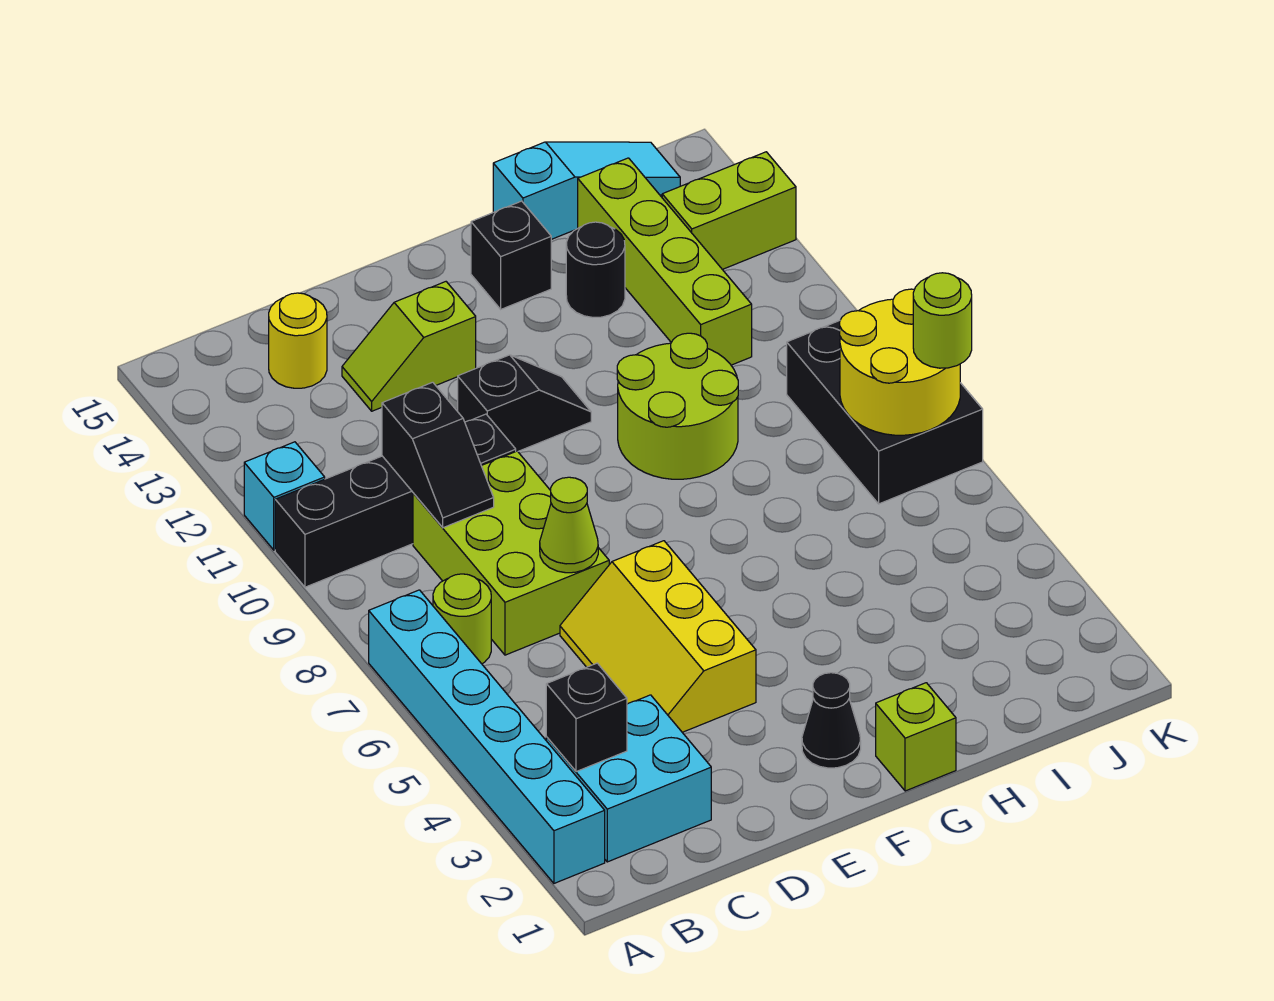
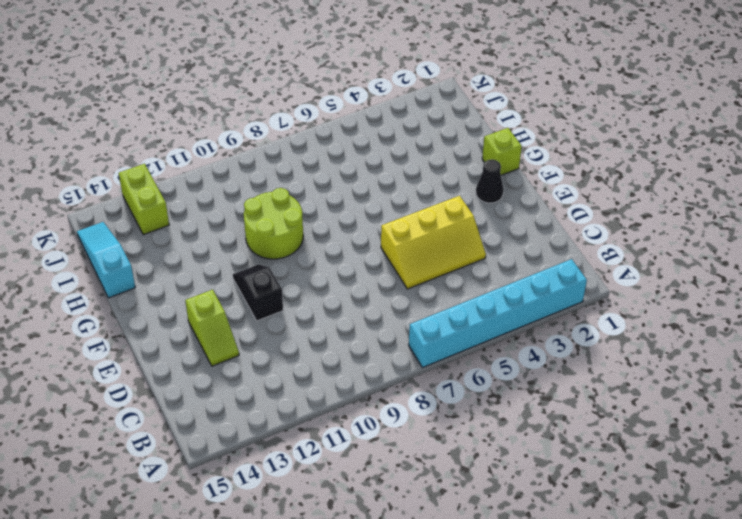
none -> black brick A10:D10 level 1
none -> cyan brick A11 level 1
none -> cyan brick B2:C3 level 1

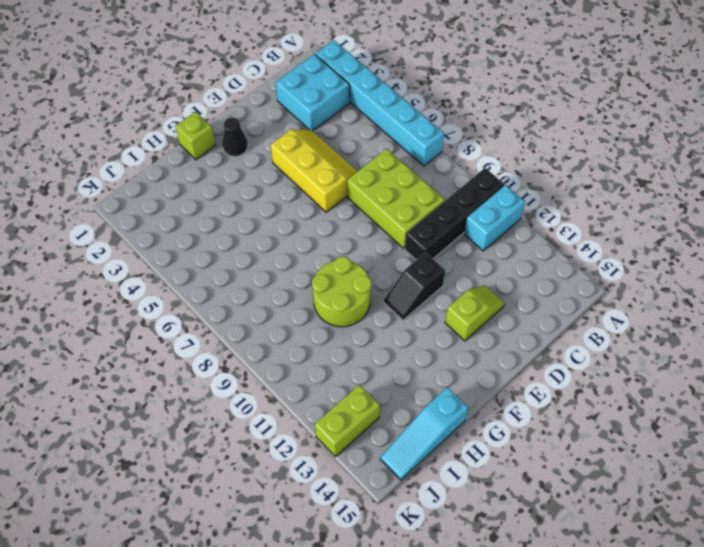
cyan brick A11:B11 level 1 -> cyan brick A11 level 1
none -> lime round brick B7 level 1
none -> yellow round brick C14 level 1
none -> black brick G14 level 1

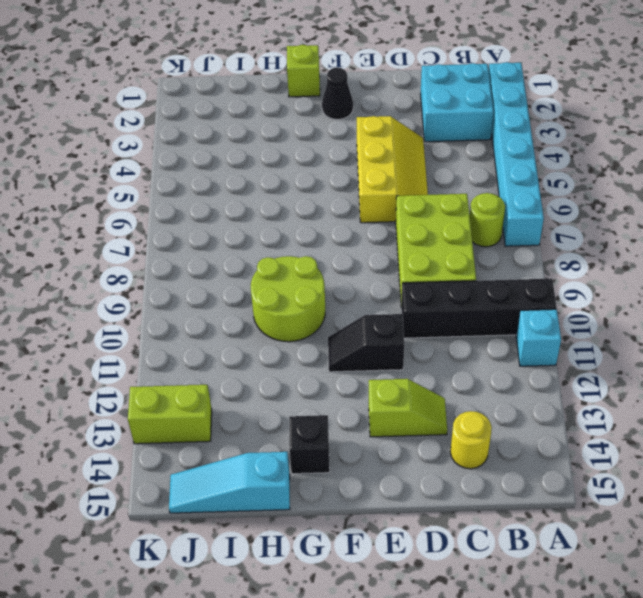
none -> black round brick H13 level 1
none -> lime brick I11:I14 level 1
none -> black brick J7:K9 level 1

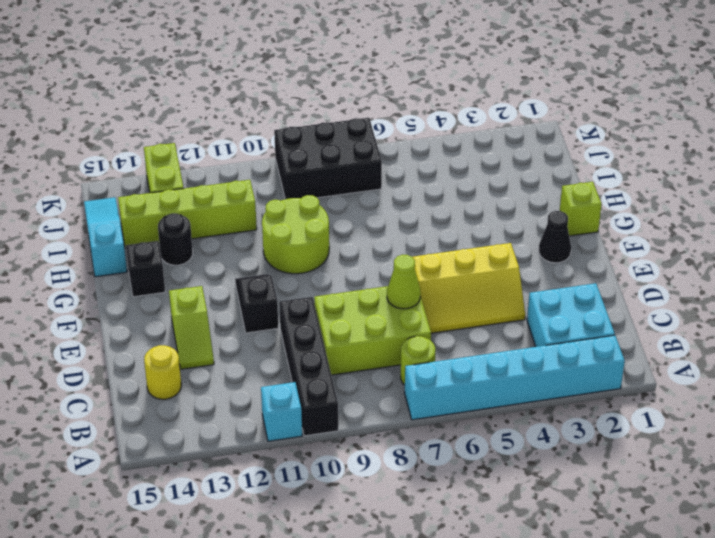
none -> black brick B3 level 2
none -> black slope C9:C10 level 2 top 10
none -> yellow round brick J7:K8 level 2

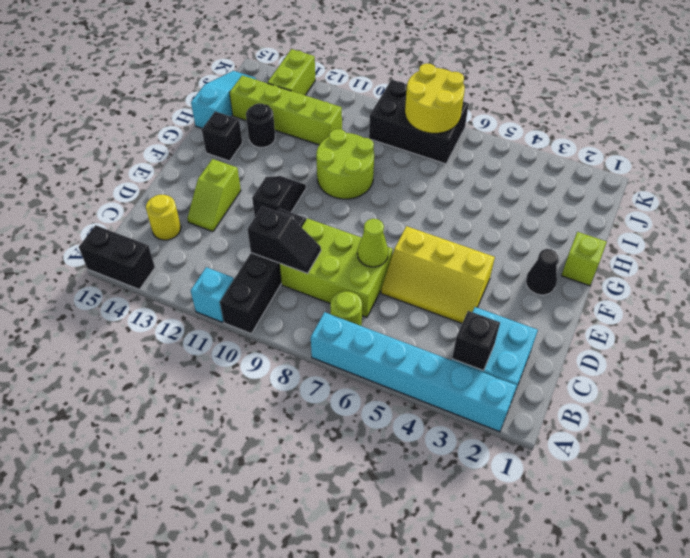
black brick A14:A15 level 1 -> none
none -> lime round brick K7 level 3

